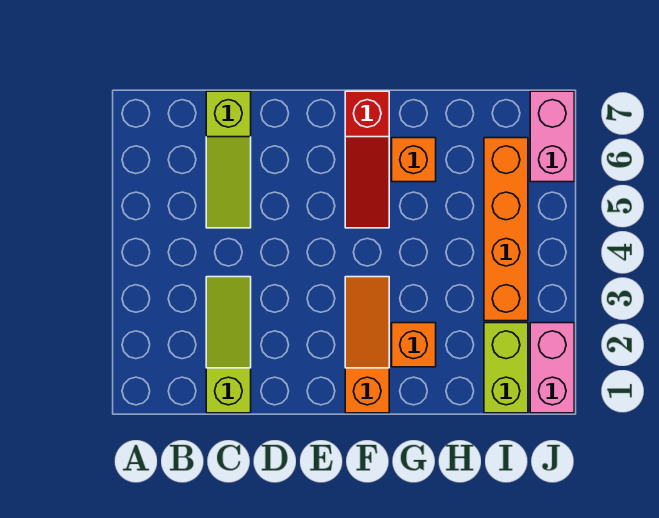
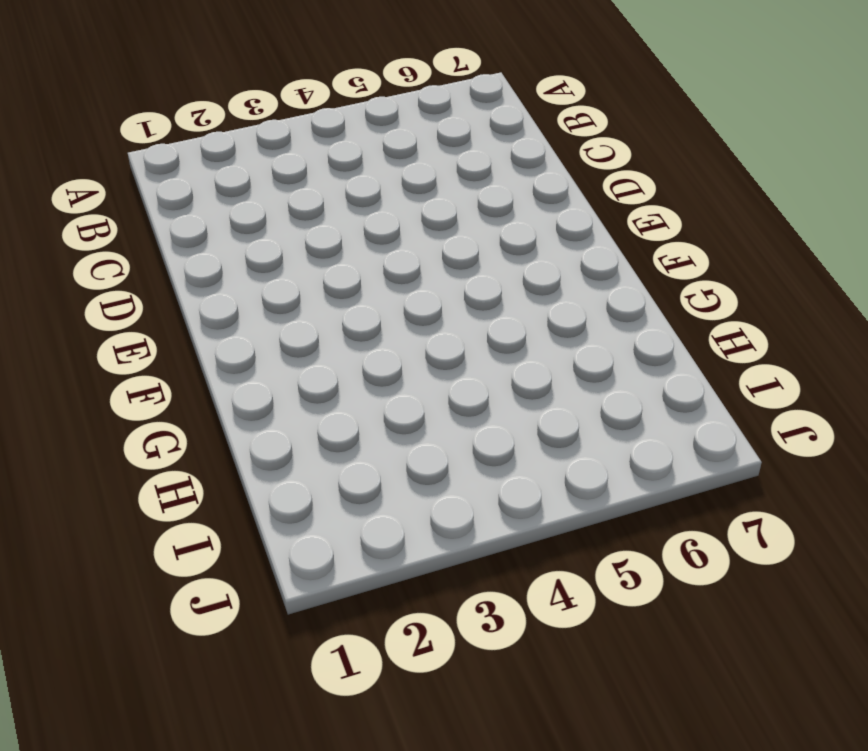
none -> lime slope C1:C3 level 1 top 1
none -> lime slope C5:C7 level 1 top 7

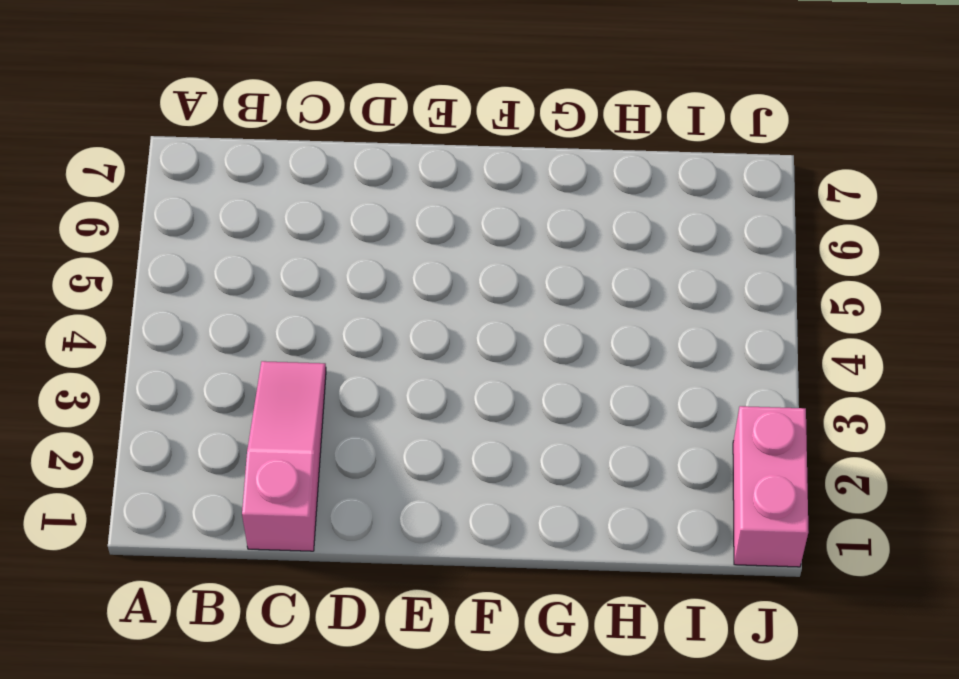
pink slope C1:C3 level 1 top 1 -> lime slope C1:C3 level 1 top 1
none -> lime slope C5:C7 level 1 top 7
none -> orange slope F1:F3 level 1 top 1

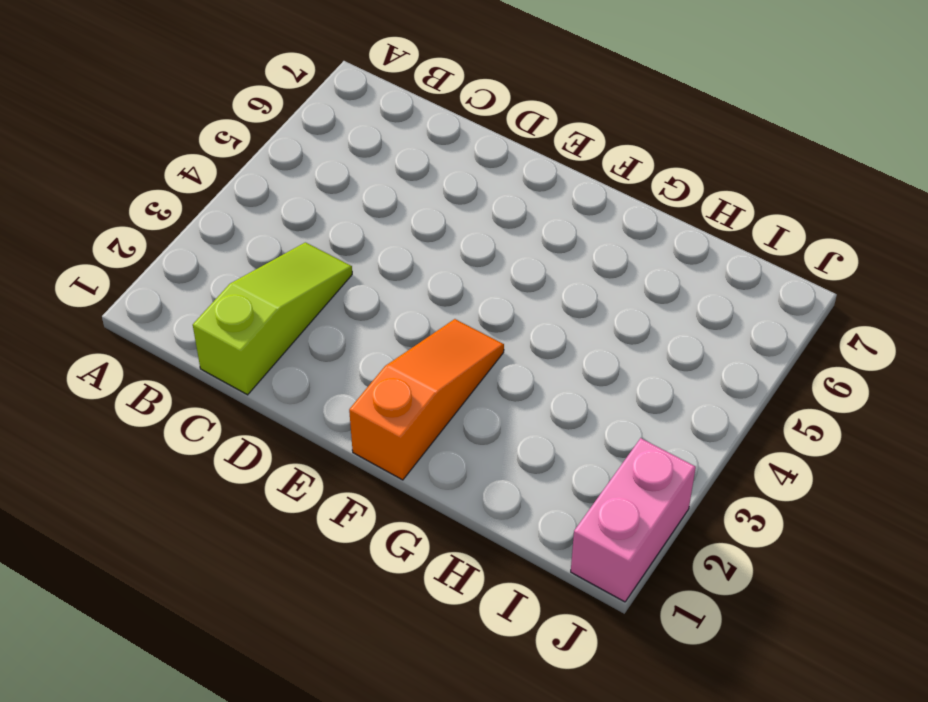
none -> lime slope C5:C7 level 1 top 7
none -> red slope F5:F7 level 1 top 7

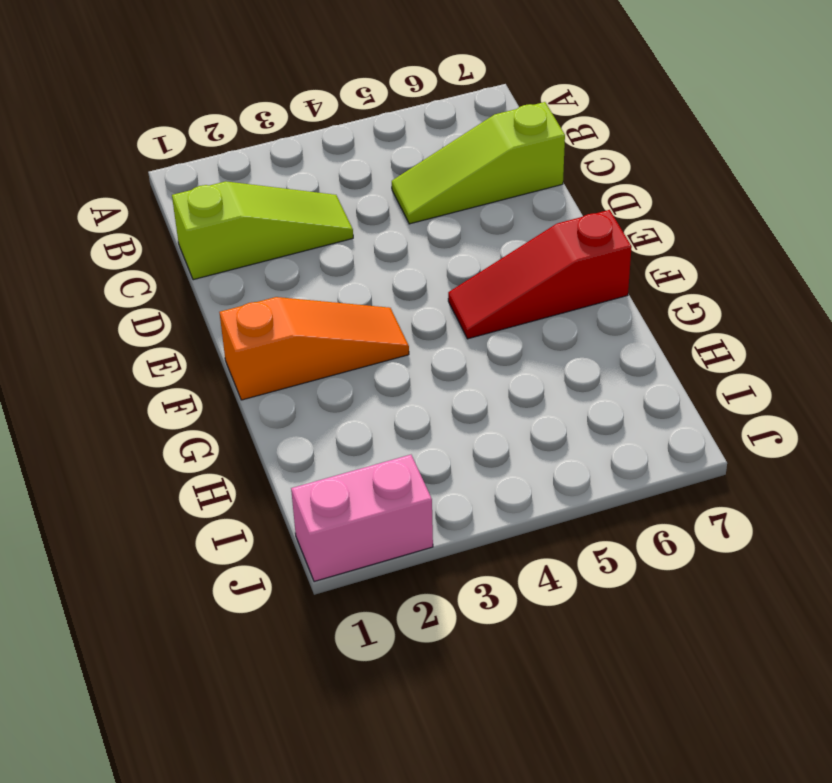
none -> orange brick G2 level 1
none -> orange brick G6 level 1

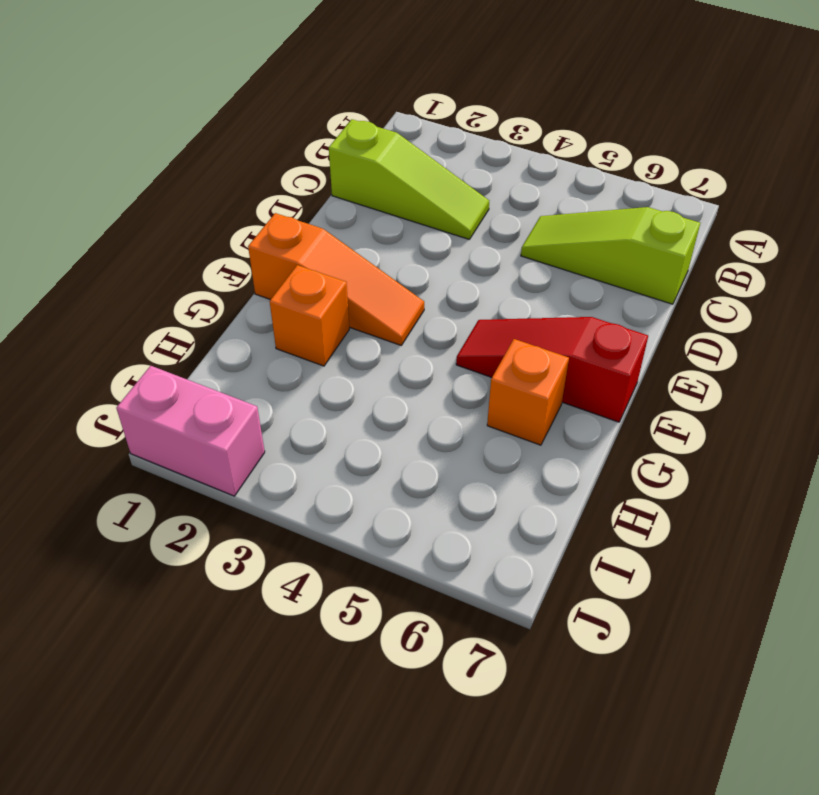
none -> lime brick I1:I2 level 1
none -> orange brick I3:I6 level 1

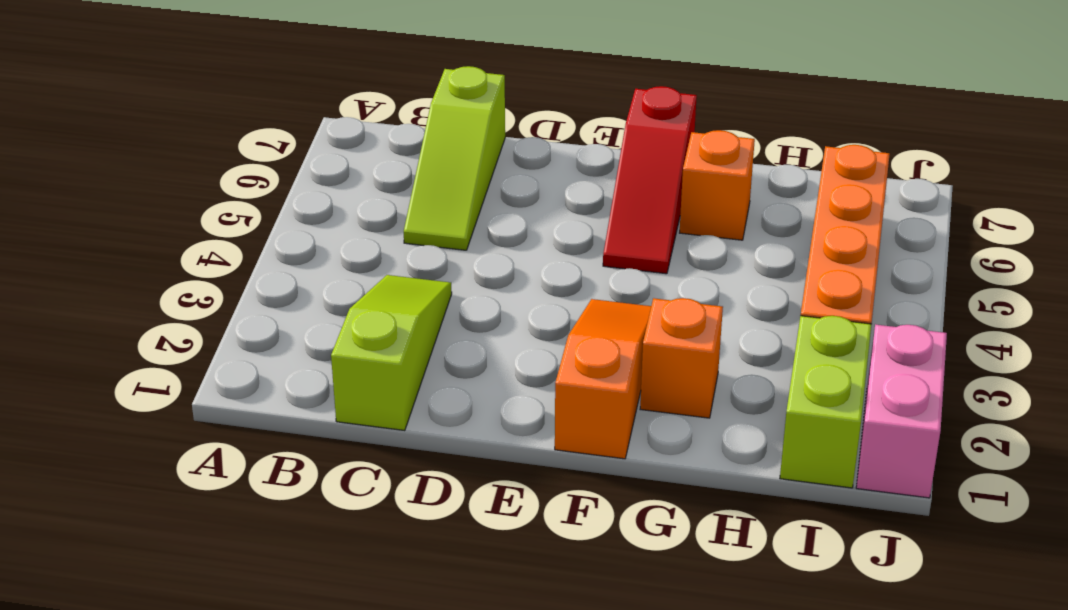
none -> pink brick J6:J7 level 1

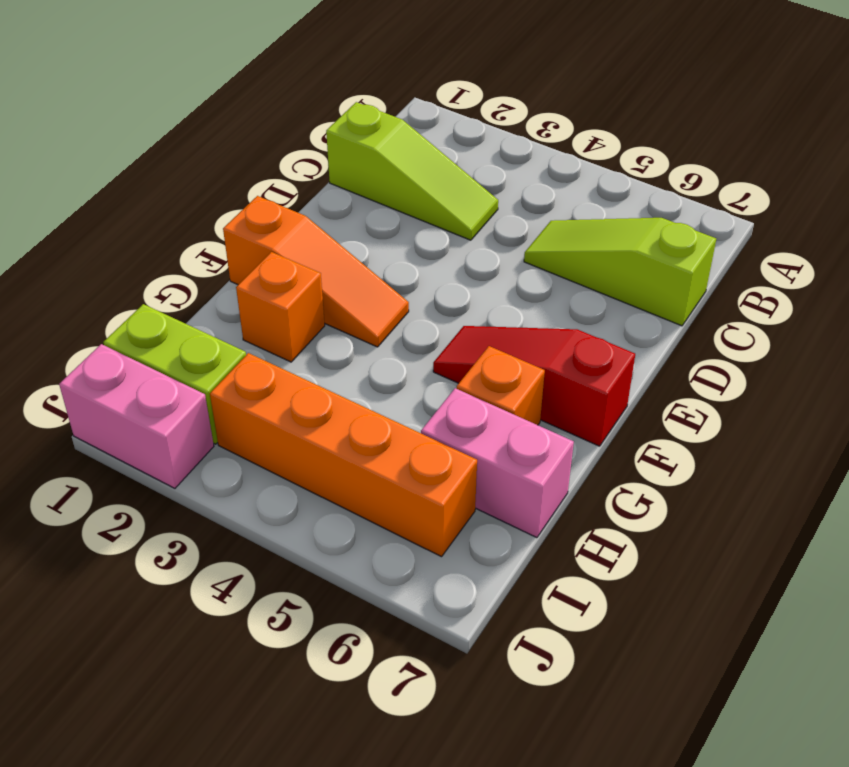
pink brick H6:H7 level 1 -> pink brick J6:J7 level 1

